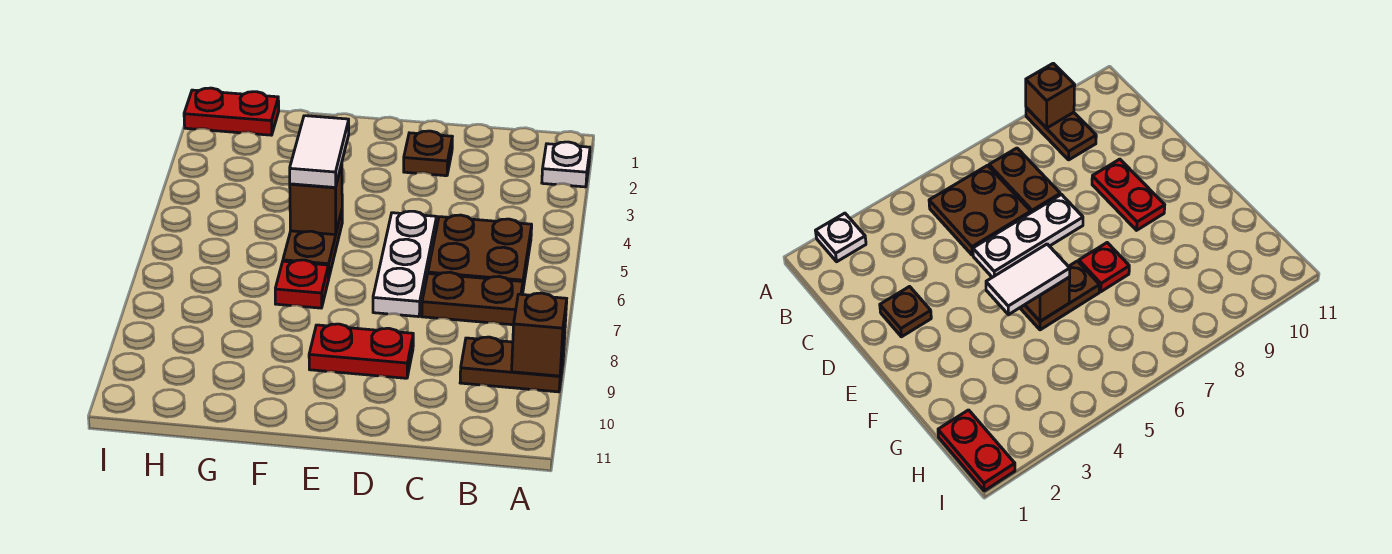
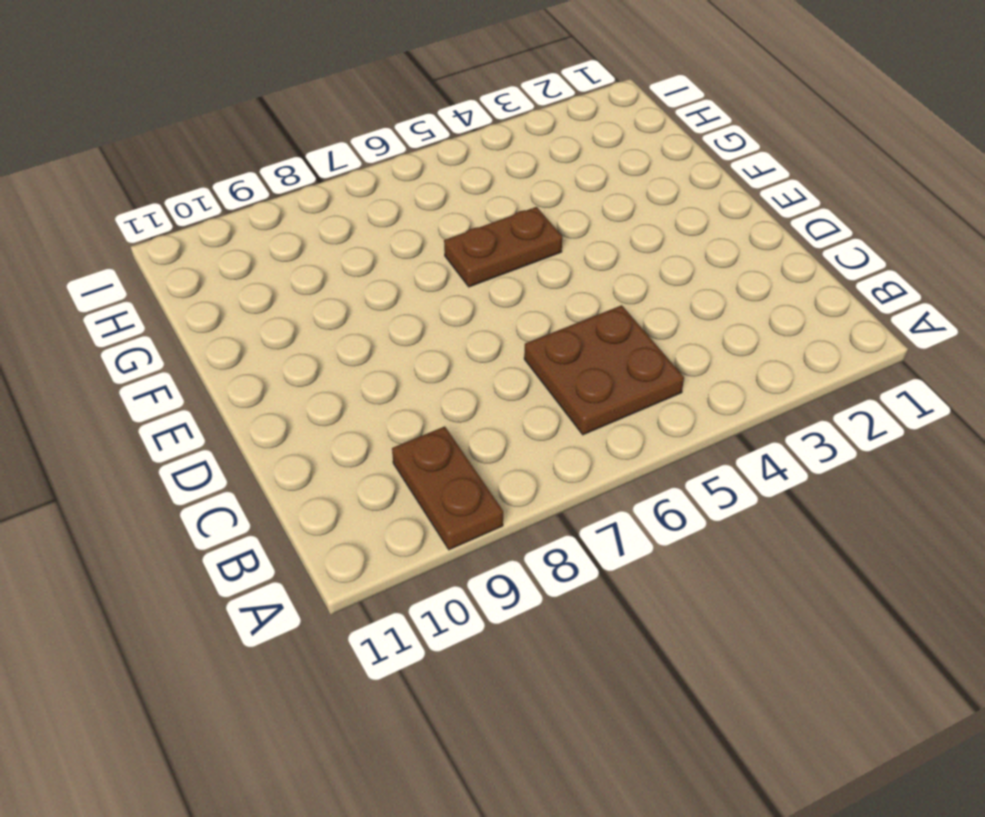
none -> white plate A2 level 1
none -> brown plate B7:C7 level 1
none -> brown plate D2 level 1

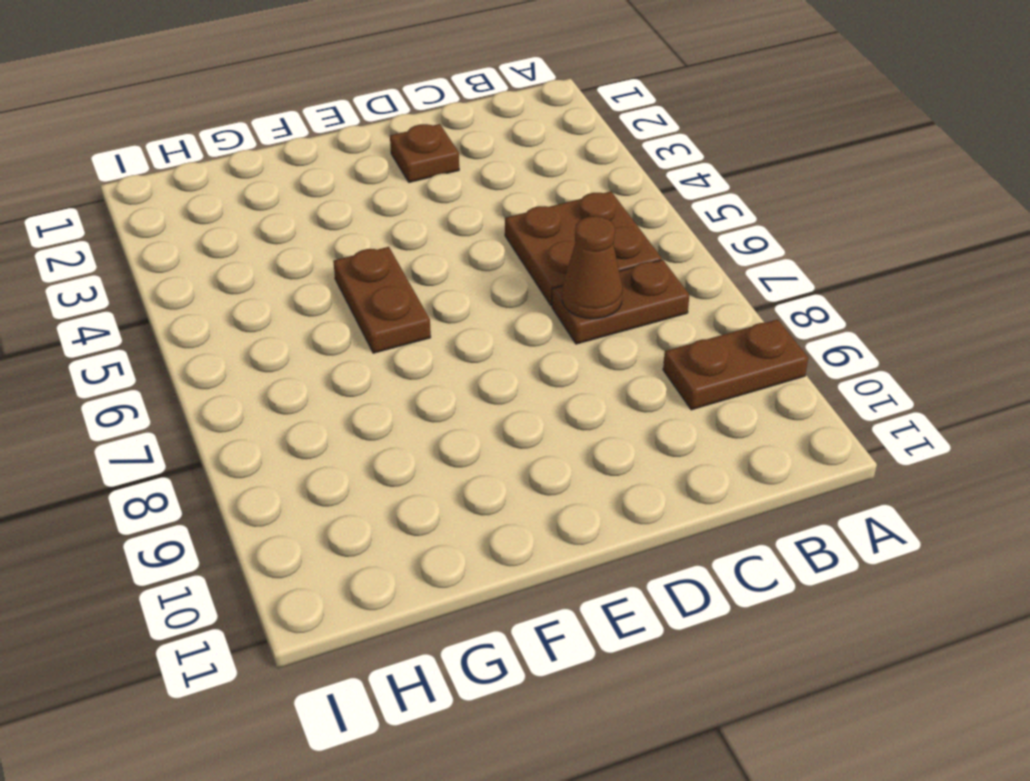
brown cone C7 level 2 -> none
none -> white plate A2 level 1
none -> white plate D5:D7 level 1
none -> red plate D9:E9 level 1

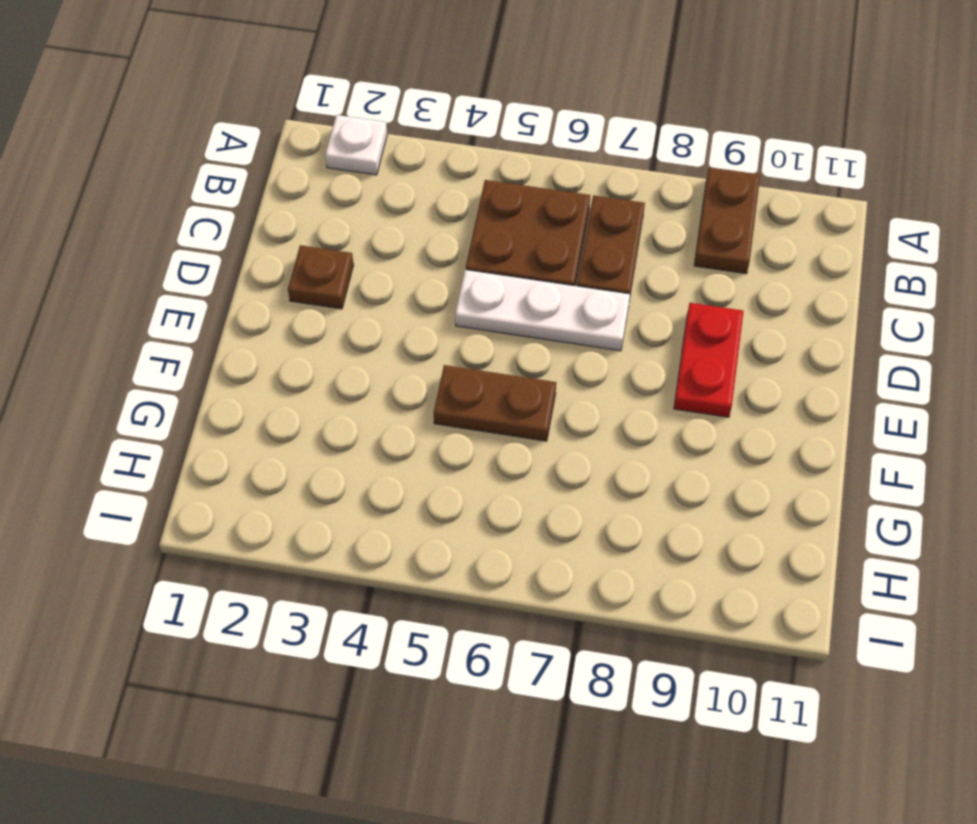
none -> red plate F7 level 1
none -> red plate H1:I1 level 1
none -> brown brick A9 level 2

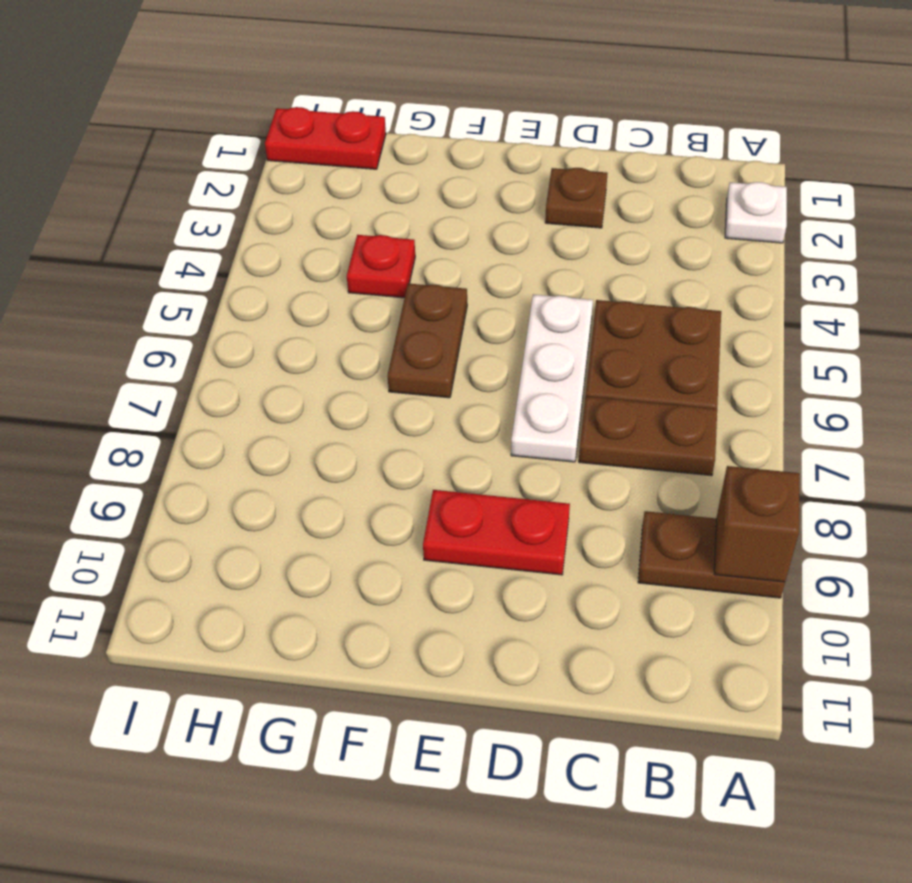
red plate G4 level 1 -> red plate F7 level 1
none -> brown brick F5 level 2
none -> white tile F4:F5 level 3

